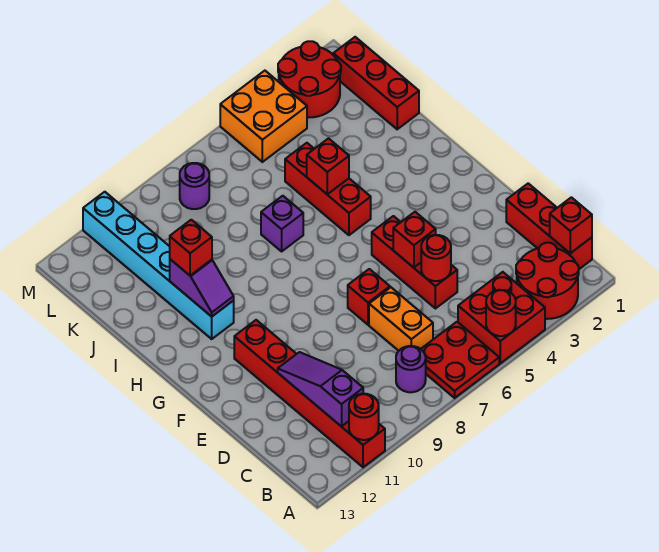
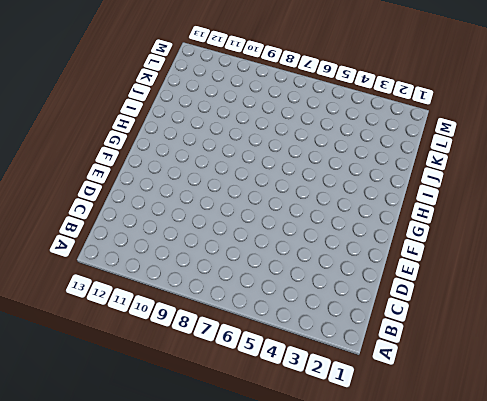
none -> red round brick A2:B3 level 1
none -> red brick A4:B5 level 1
none -> red plate A6:B7 level 1

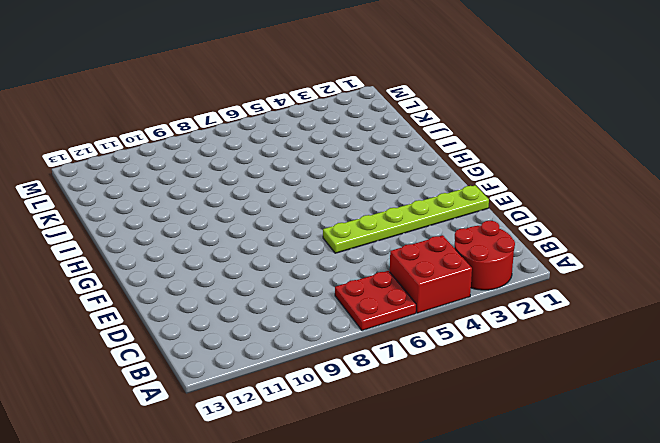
lime plate E1:E6 level 1 -> red brick D5:F5 level 1
none -> red brick A11:F11 level 1
none -> red brick B1:D1 level 1
none -> purple round brick B8 level 1

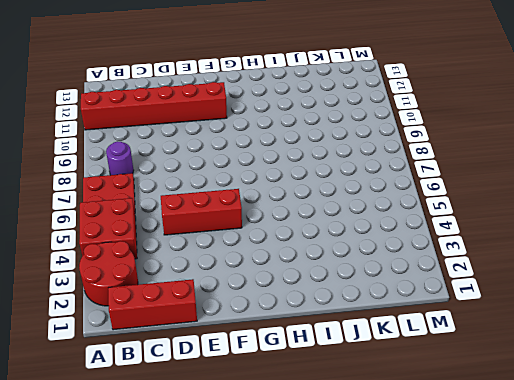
none -> orange brick C7:D7 level 1
none -> red brick E7 level 1
none -> red brick H5:J5 level 1

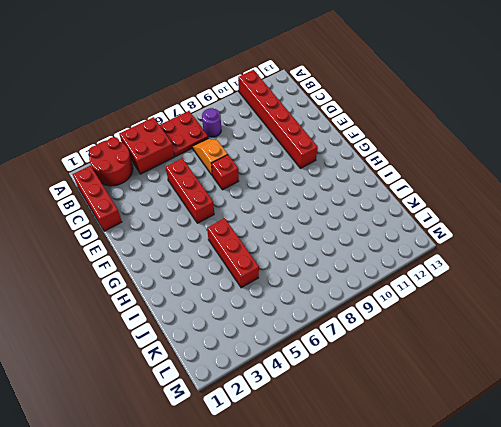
orange slope C7:D7 level 1 top D -> orange brick C7:D7 level 1
none -> cyan brick H11:M11 level 1
none -> purple brick I7 level 1
none -> red brick J1:L1 level 1

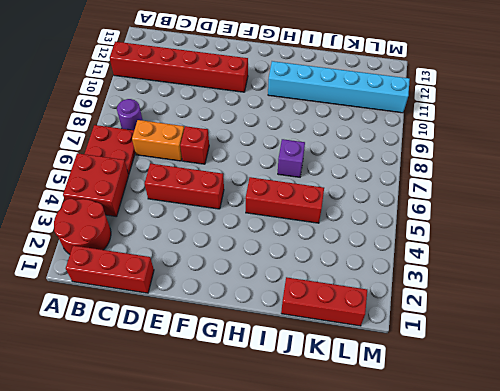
none -> red round brick L2:M3 level 1
none -> orange brick L4:M5 level 1
none -> purple round brick L8 level 1

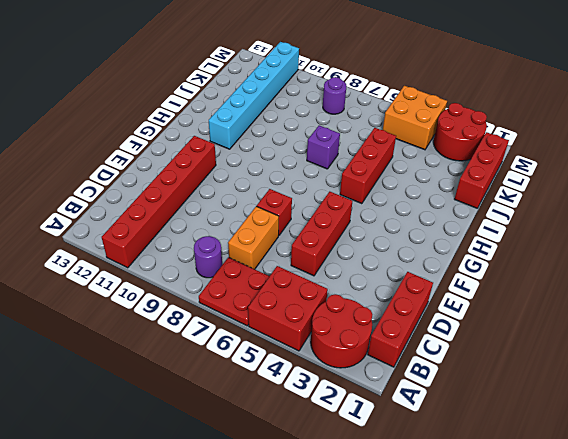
none -> red round brick A5 level 2
none -> red round brick A11 level 2
none -> red brick B1 level 2

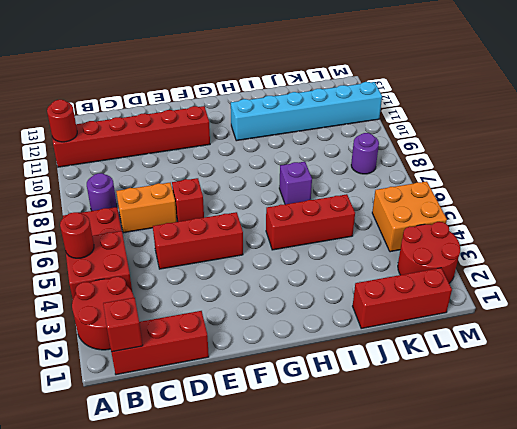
none -> purple slope B11:D11 level 2 top B
none -> red round brick D5 level 2
none -> red brick E5 level 2

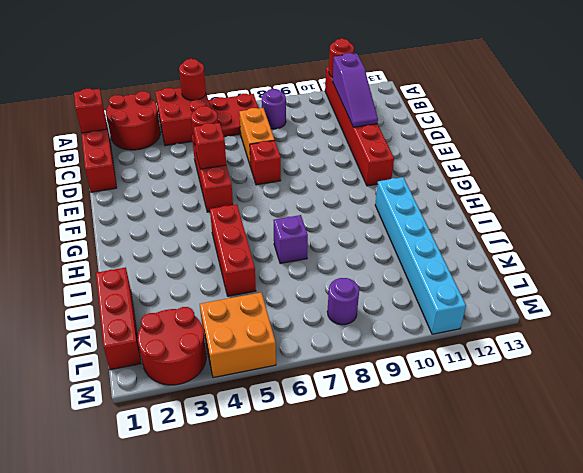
none -> purple slope H11:I11 level 2 top I
none -> red brick I5 level 2
none -> red brick I11 level 3

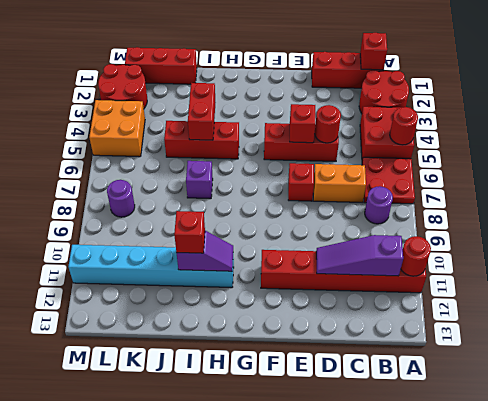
red brick I4:I5 level 2 -> red brick I5 level 2

